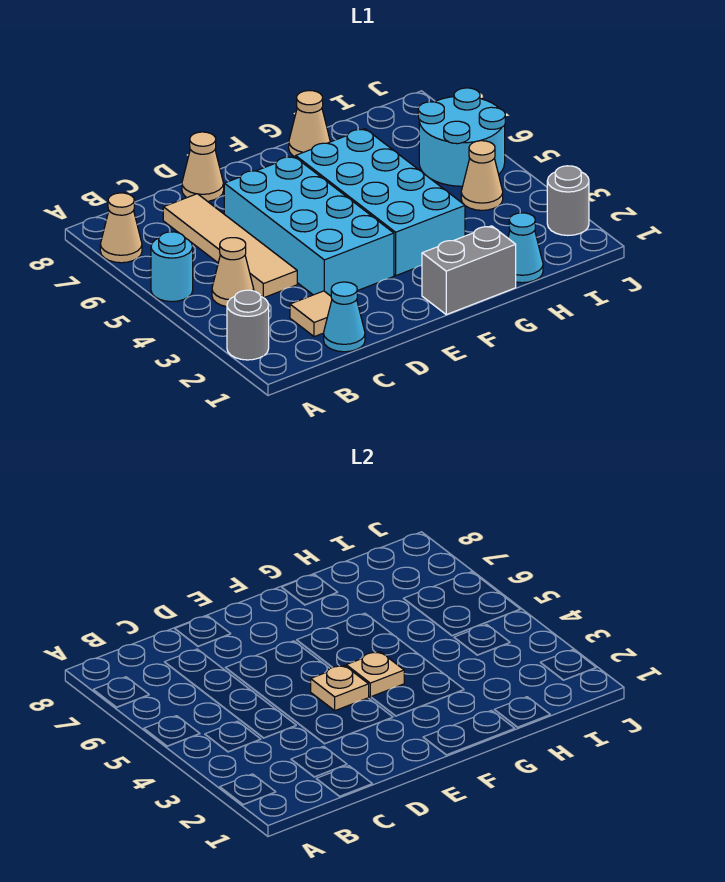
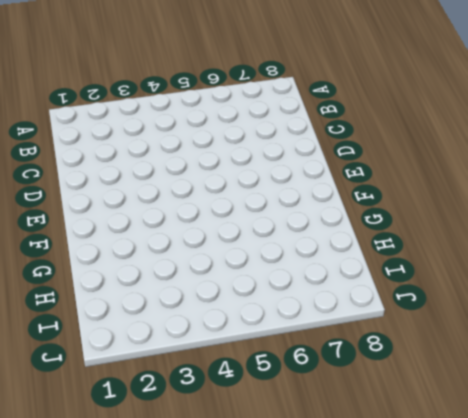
none -> grey round brick A2 level 1
none -> cyan round brick A5 level 1
none -> tan cone A7 level 1

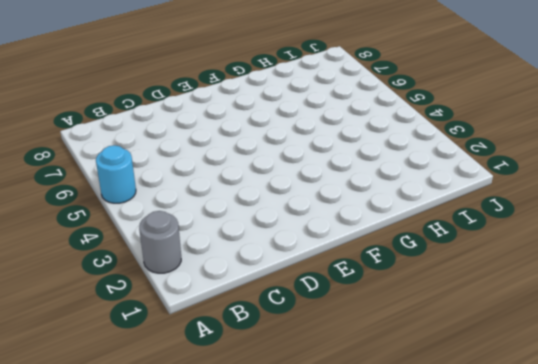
none -> tan cone A7 level 1
none -> tan cone B4 level 1
none -> cyan cone C1 level 1

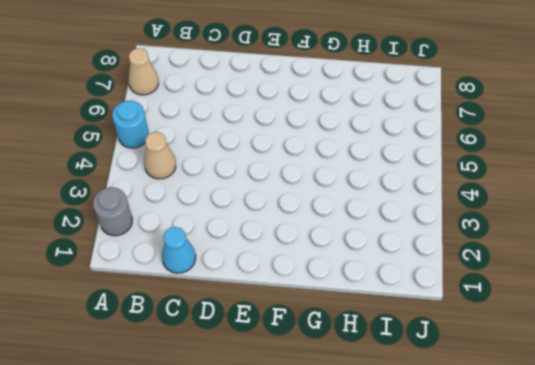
none -> tan tile C2 level 1
none -> tan tile C4:C7 level 1
none -> cyan brick D3:E6 level 1

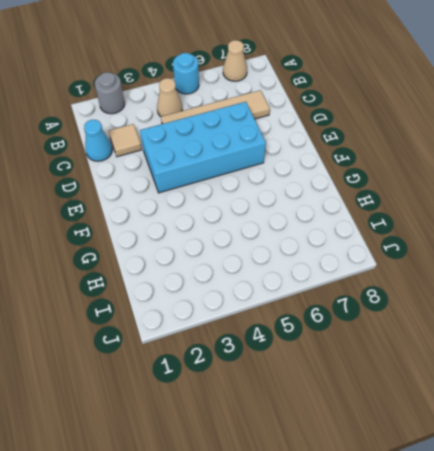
none -> tan cone D8 level 1
none -> grey brick F1:G1 level 1
none -> cyan brick F3:G6 level 1

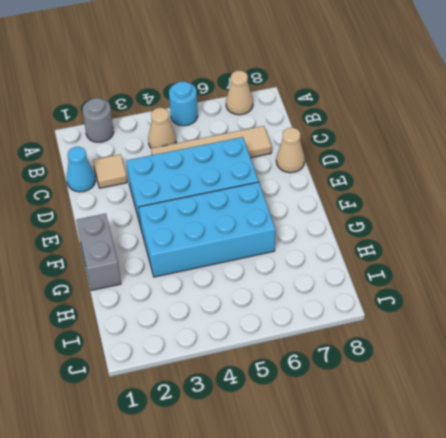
none -> tan cone G8 level 1
none -> cyan cone H1 level 1
none -> tan cone I4 level 1

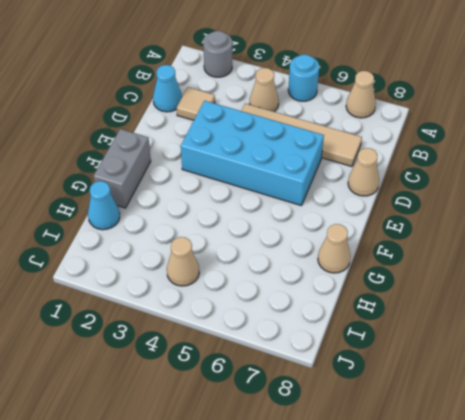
none -> cyan brick F3:G6 level 1
none -> cyan round brick I5:J6 level 1
none -> grey round brick J2 level 1

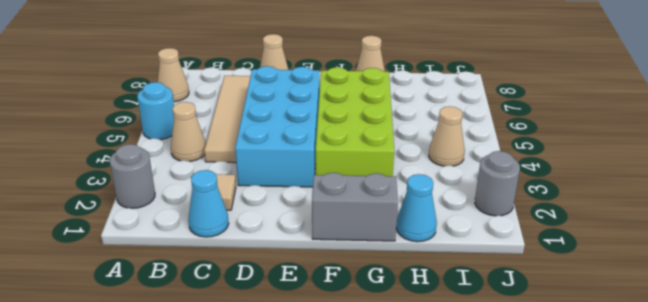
lime brick F3:G6 level 1 -> cyan brick F3:G6 level 1
none -> cyan round brick I5:J6 level 1
none -> tan plate E4 level 2
none -> tan plate F4 level 2

